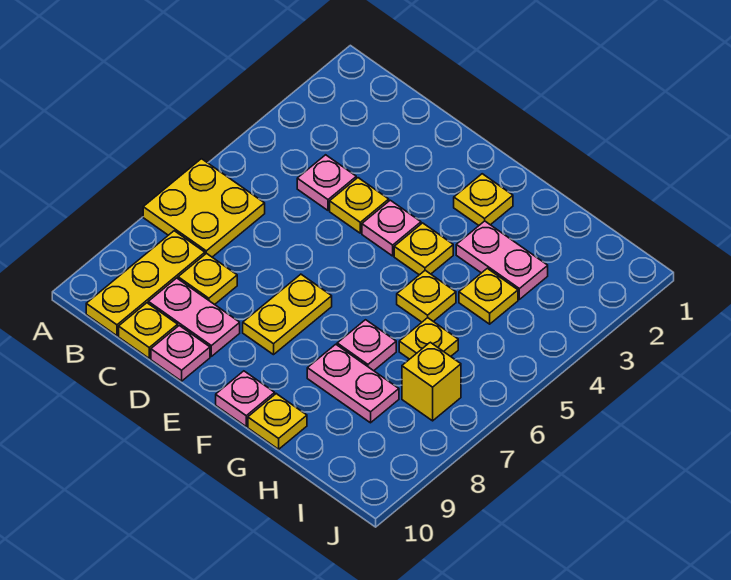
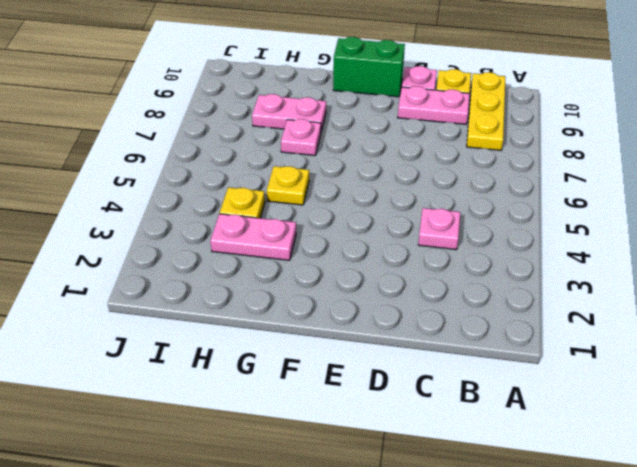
green brick E10:F10 level 1 -> pink plate F10 level 1
none -> yellow plate A6:B7 level 1
none -> yellow plate C8 level 1
none -> yellow plate D4 level 1

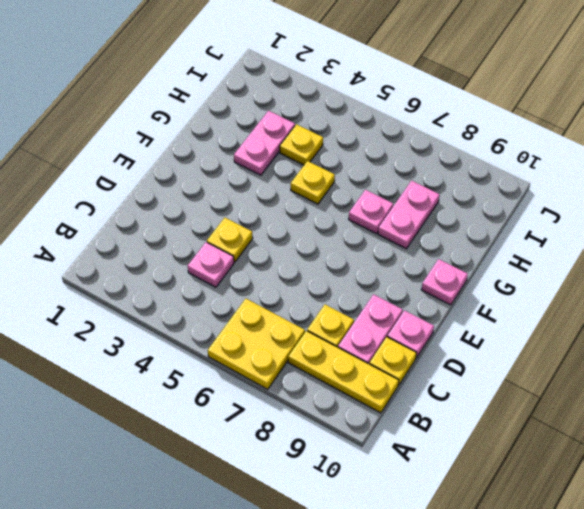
none -> pink plate E4 level 1
none -> yellow plate E7:E8 level 1
none -> yellow plate F2 level 1

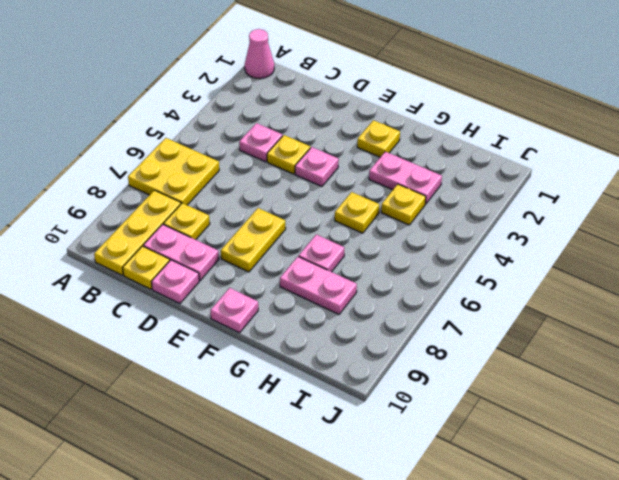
pink cone A1 level 1 -> none
none -> yellow plate F4 level 1
none -> yellow plate G10 level 1
none -> yellow plate H6 level 1

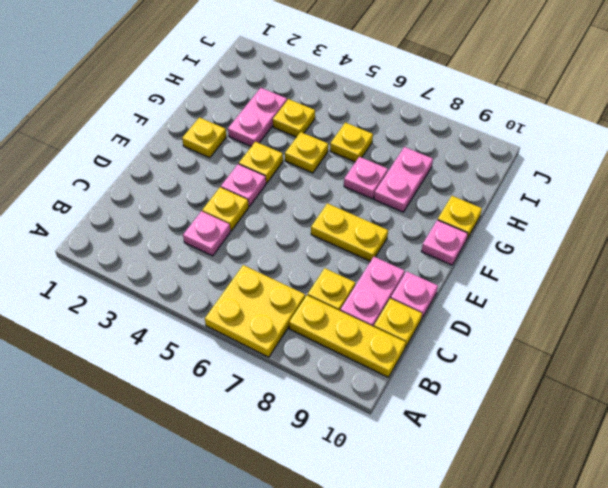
none -> yellow brick I7 level 1

